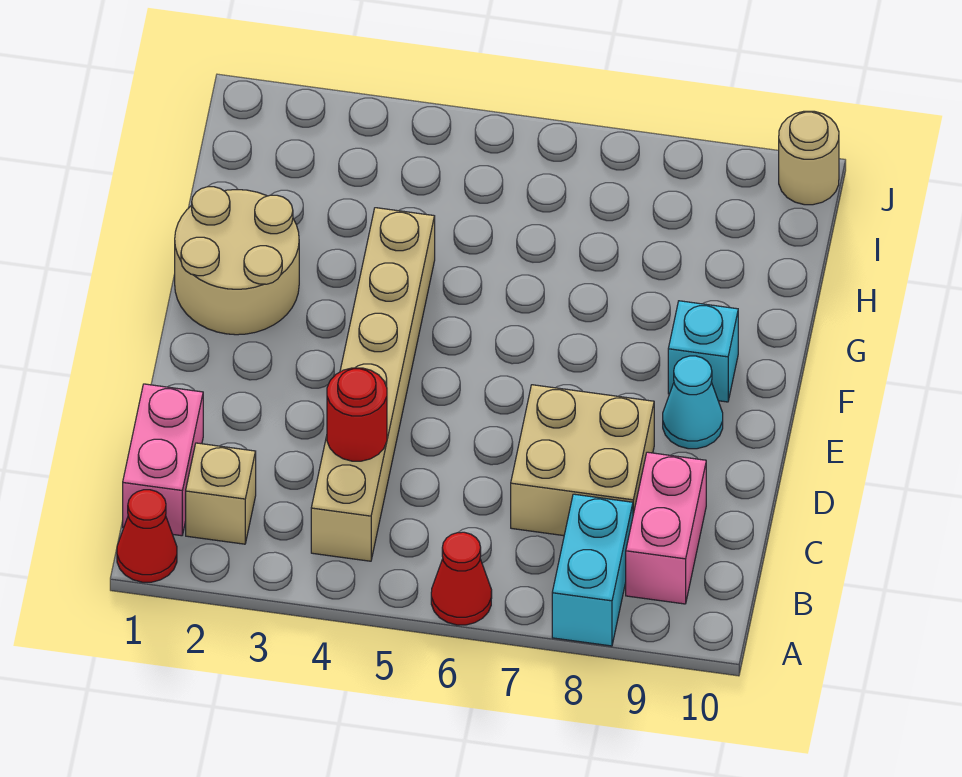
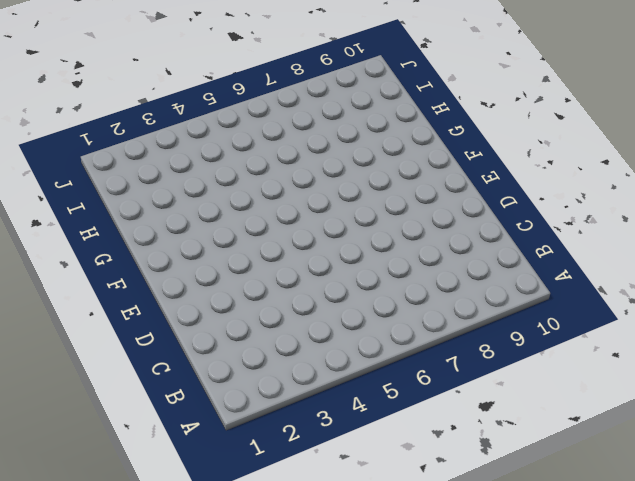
none -> red cone A1 level 1
none -> red cone A6 level 1
none -> cyan brick A8:B8 level 1

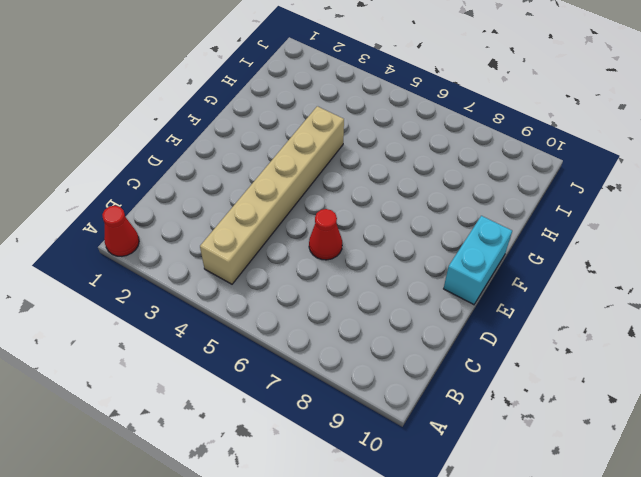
red cone D6 level 1 -> red cone A6 level 1
cyan brick E10:F10 level 1 -> cyan brick A8:B8 level 1
none -> pink brick B1:C1 level 1
none -> tan brick B2 level 1
none -> pink brick B9:C9 level 1

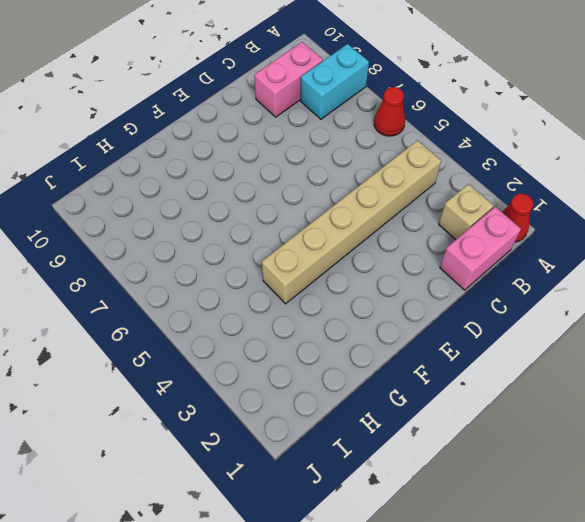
none -> tan brick C7:D8 level 1
none -> cyan cone E9 level 1
none -> tan round brick F1:G2 level 1

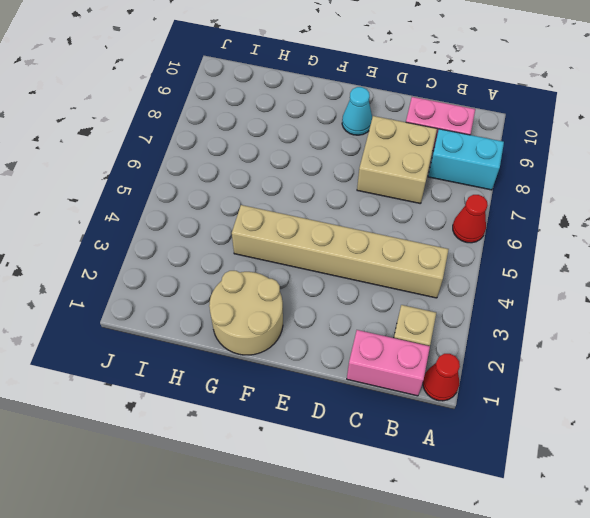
none -> cyan brick F9 level 1
none -> tan round brick J10 level 1
none -> red round brick C4 level 2

